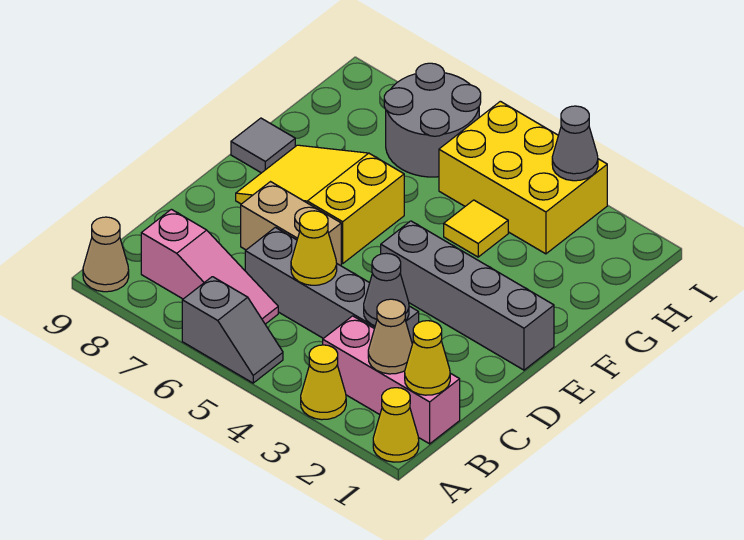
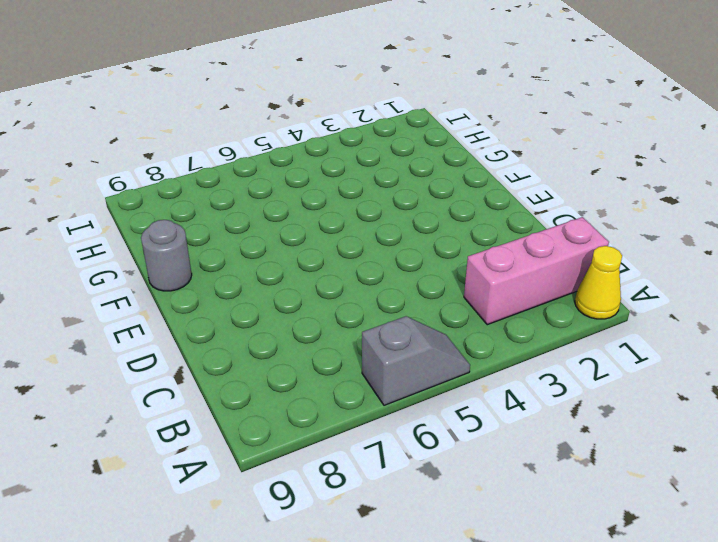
grey round brick F9 level 1 -> grey tile F9 level 1
none -> yellow cone A3 level 1
none -> tan cone A9 level 1
none -> pink slope B6:B8 level 1 top 8

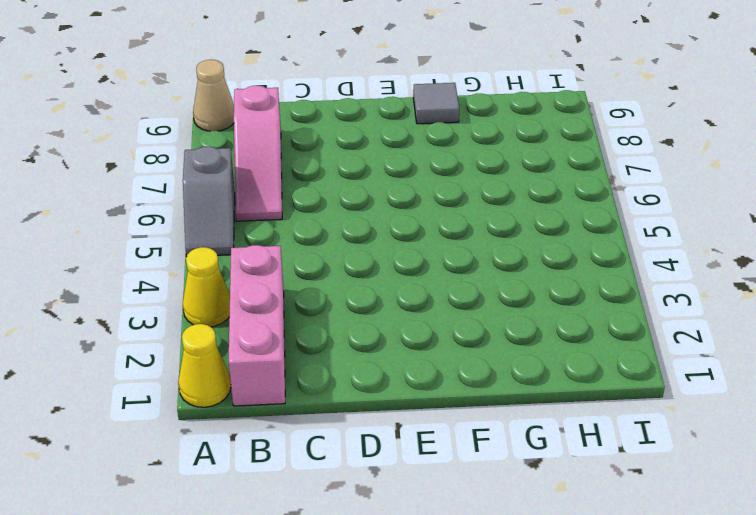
none -> grey brick C3:C6 level 1
none -> tan brick D6:D7 level 1
none -> grey brick E1:E4 level 1

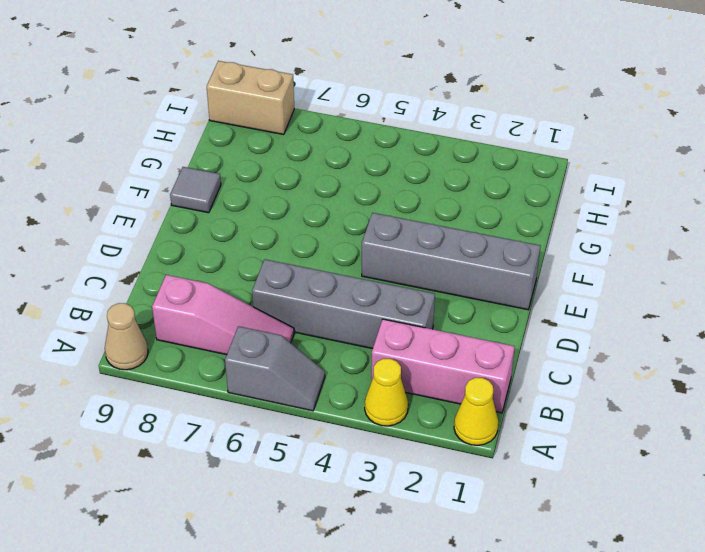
tan brick I8:I9 level 1 -> tan brick D6:D7 level 1
none -> yellow slope E6:F8 level 1 top 6
none -> yellow tile G4 level 1
none -> yellow brick H3:I5 level 1

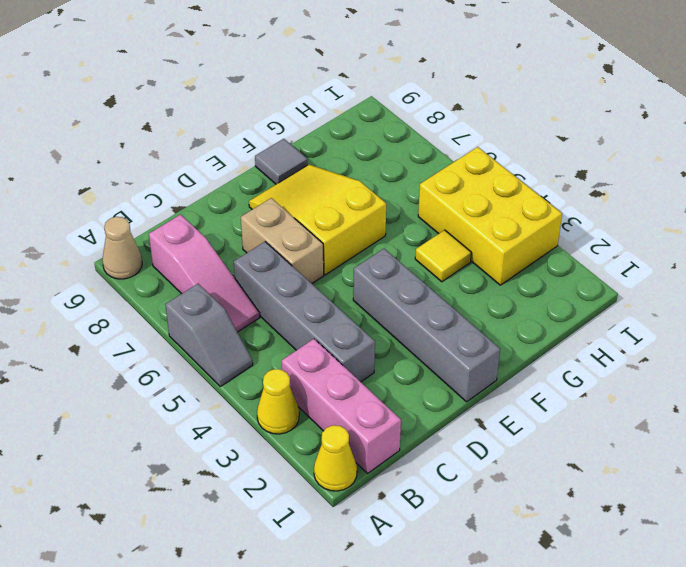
none -> grey round brick H6:I7 level 1
none -> yellow cone B1 level 2
none -> tan cone B2 level 2

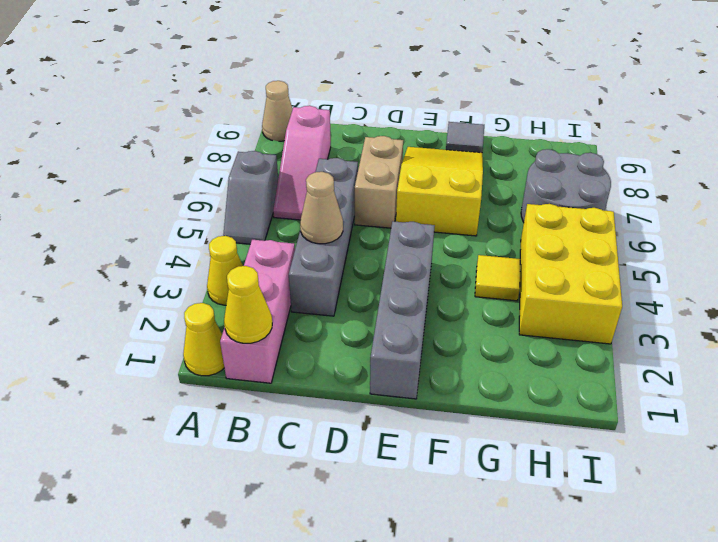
tan cone C4 level 2 -> tan cone B2 level 2
none -> grey cone C3 level 2
none -> yellow cone C5 level 2
none -> grey cone I3 level 2

